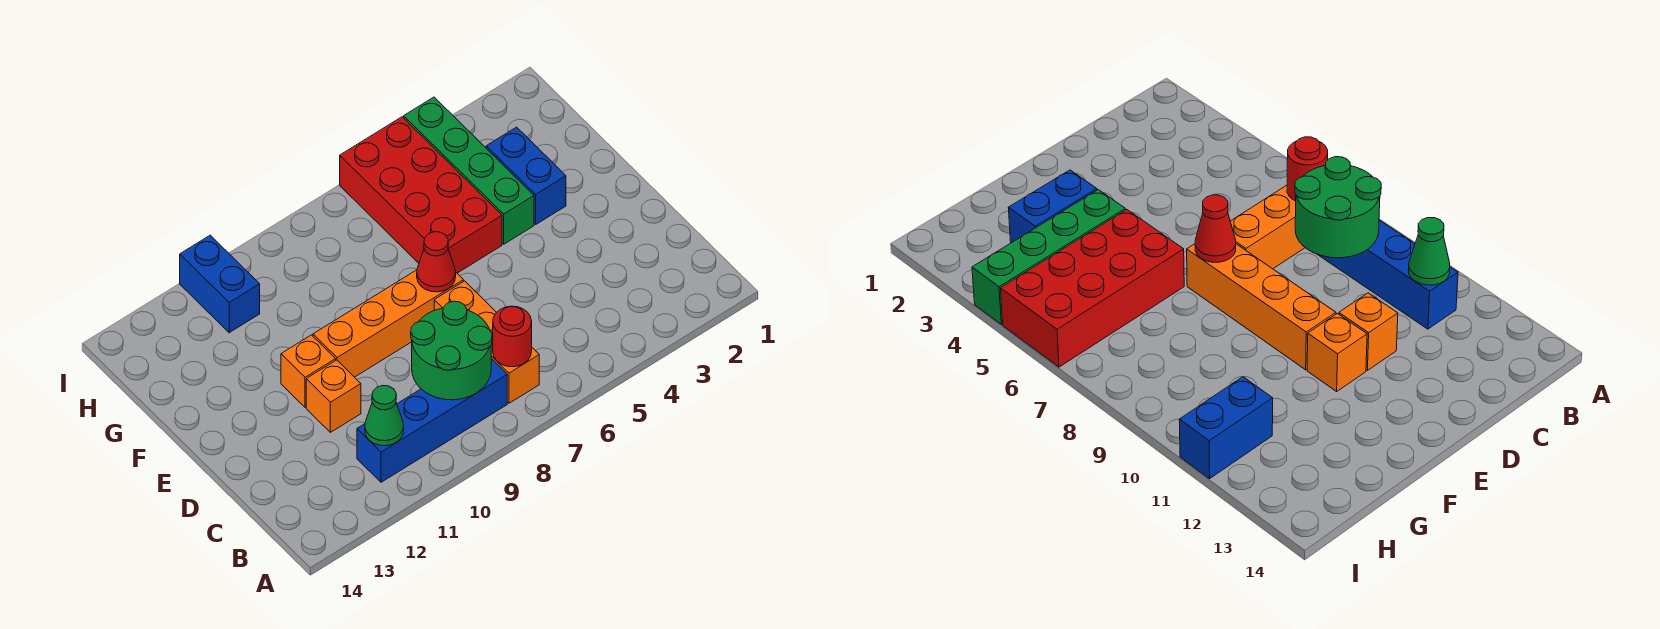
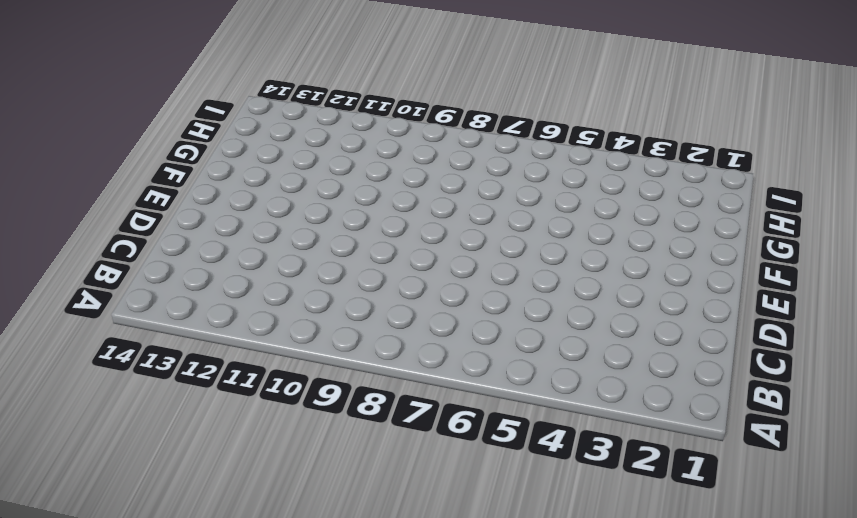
none -> orange brick B7:D7 level 1
none -> blue brick B8:B11 level 1
none -> orange brick D11 level 1

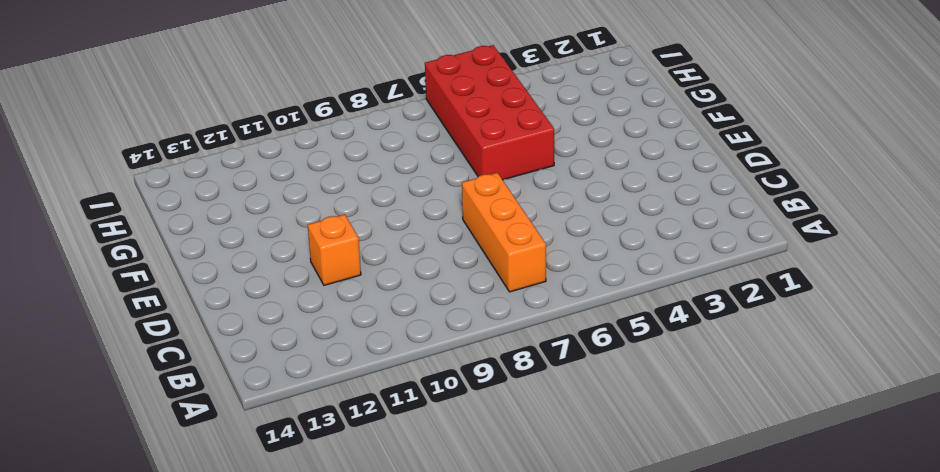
none -> blue brick B8:B11 level 1
none -> orange brick E7:E10 level 1
none -> orange brick E11 level 1

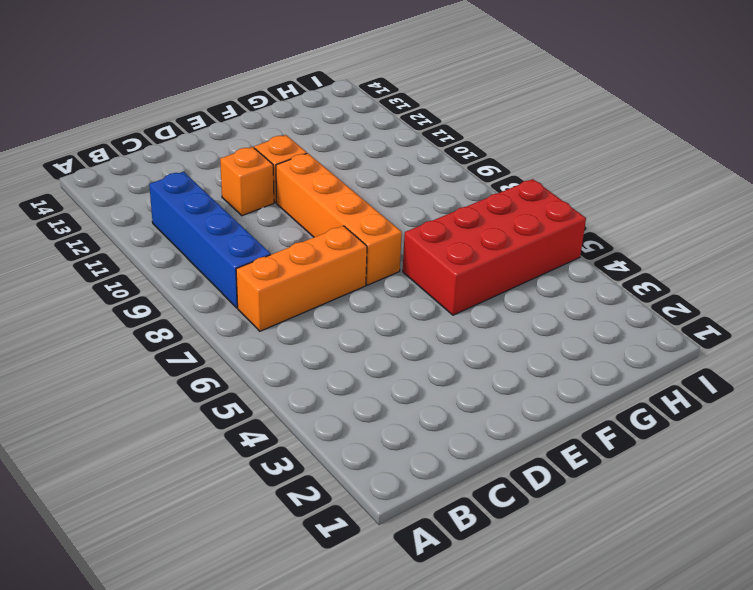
none -> blue brick F3:G3 level 1
none -> green brick F4:I4 level 1
none -> blue brick H11:I11 level 1

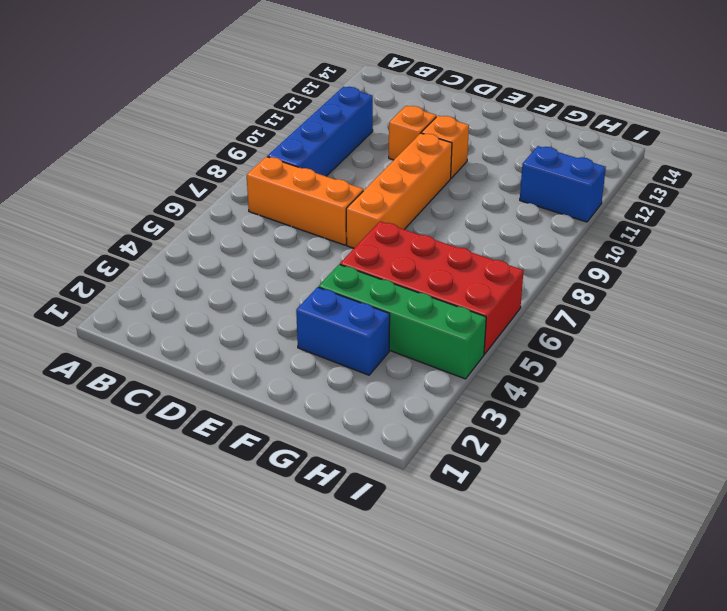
none -> red round brick B7 level 2
none -> green round brick B8:C9 level 2
none -> green cone B11 level 2

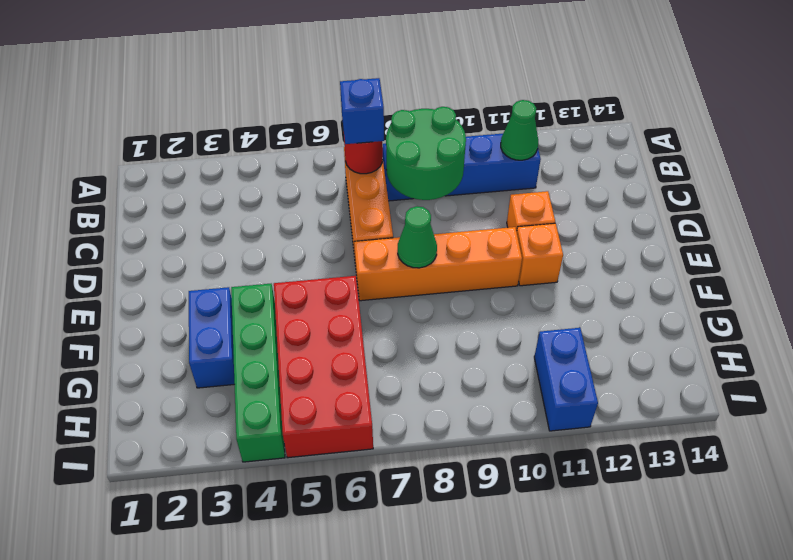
blue brick B7 level 3 -> none
green cone E8 level 2 -> none
none -> red cone E7 level 2

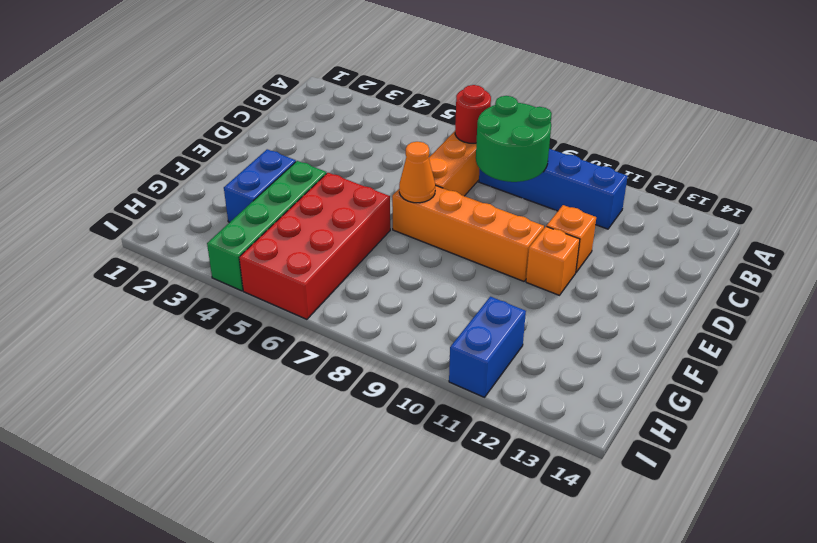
orange cone E7 level 2 -> red cone E7 level 2
none -> green cone B11 level 2

